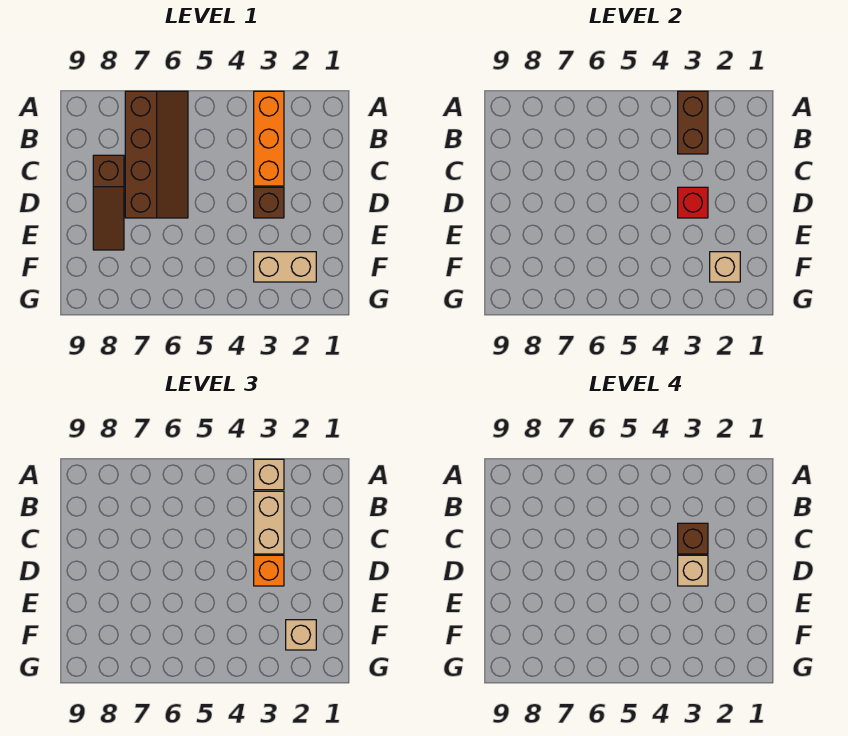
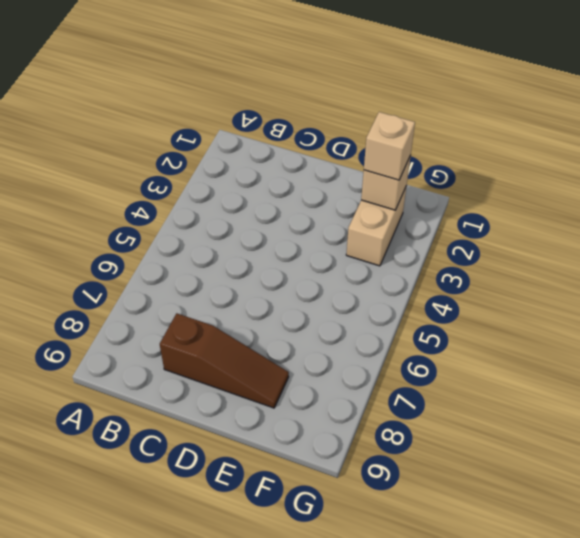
none -> orange brick A3:C3 level 1
none -> brown slope A6:D7 level 1 top 7
none -> brown brick D3 level 1

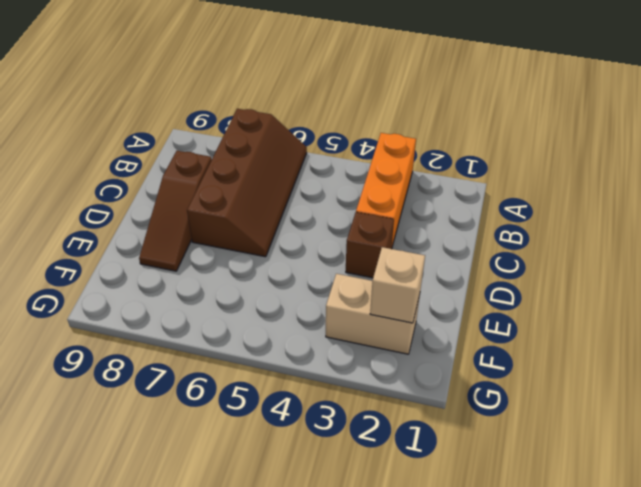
none -> brown brick A3:B3 level 2
none -> red brick D3 level 2
none -> tan brick A3 level 3

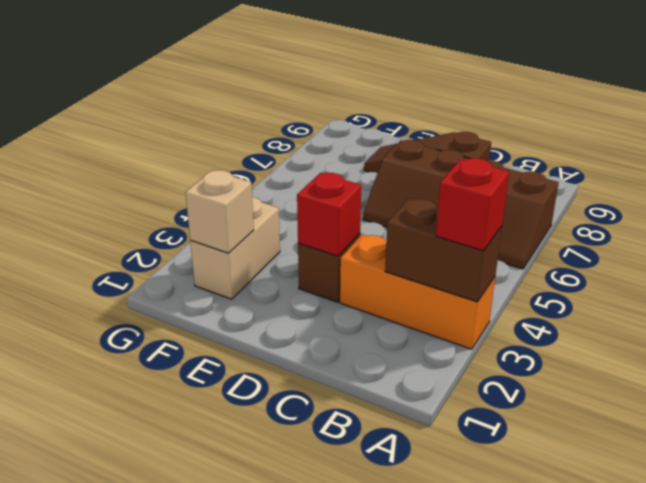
red brick A3 level 3 -> tan brick A3 level 3
none -> tan brick B3:C3 level 3
none -> orange brick D3 level 3
none -> tan brick F2 level 3

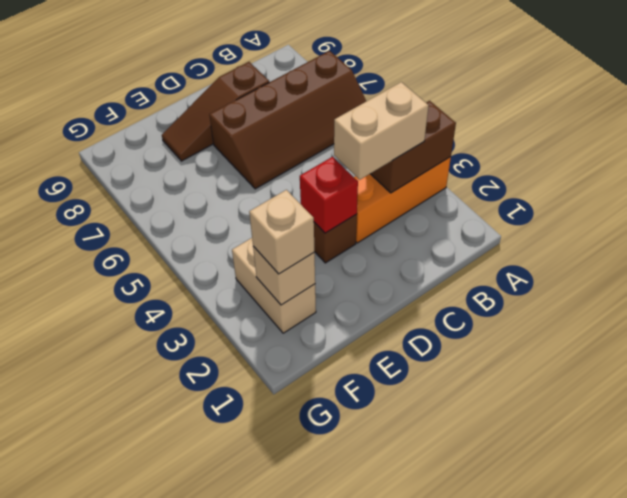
none -> tan brick A3 level 3
none -> orange brick D3 level 3
none -> brown brick C3 level 4

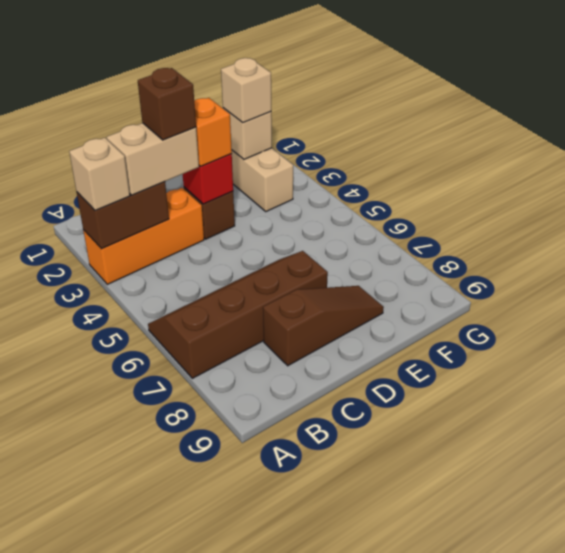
none -> tan brick D3 level 4

